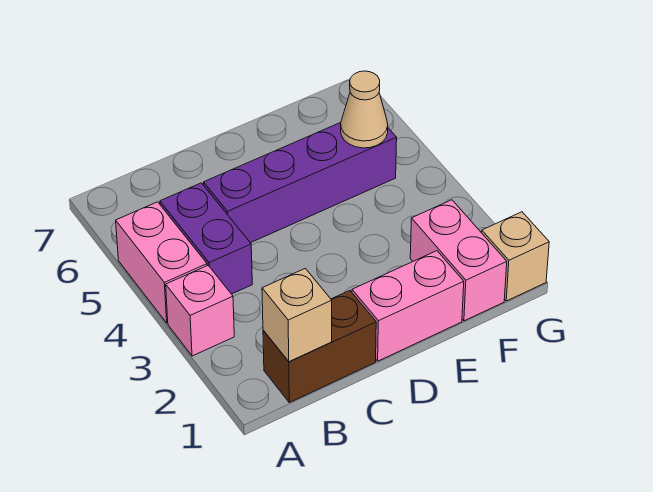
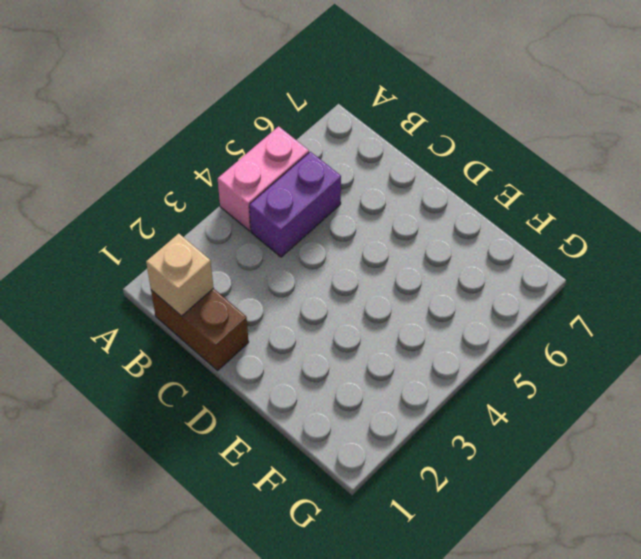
none -> pink brick A3 level 1
none -> purple brick C5:F5 level 1

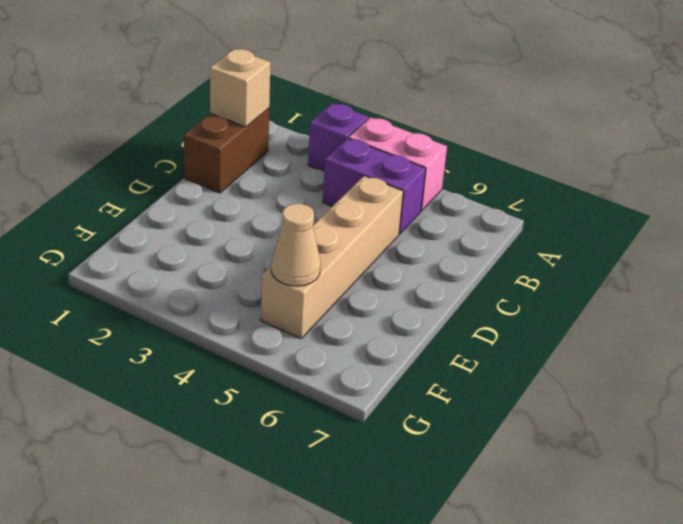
purple brick A3 level 1 -> pink brick A3 level 1
tan brick C5:F5 level 1 -> purple brick C5:F5 level 1
none -> pink brick D1:E1 level 1
none -> pink brick F1:F2 level 1

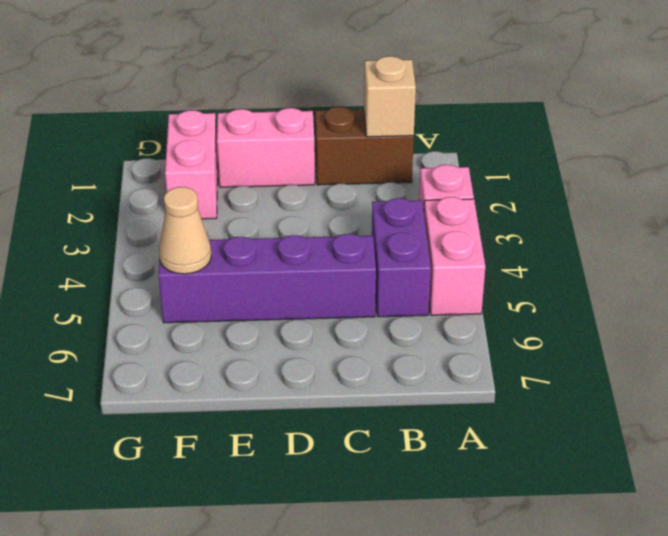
none -> tan brick G1 level 1

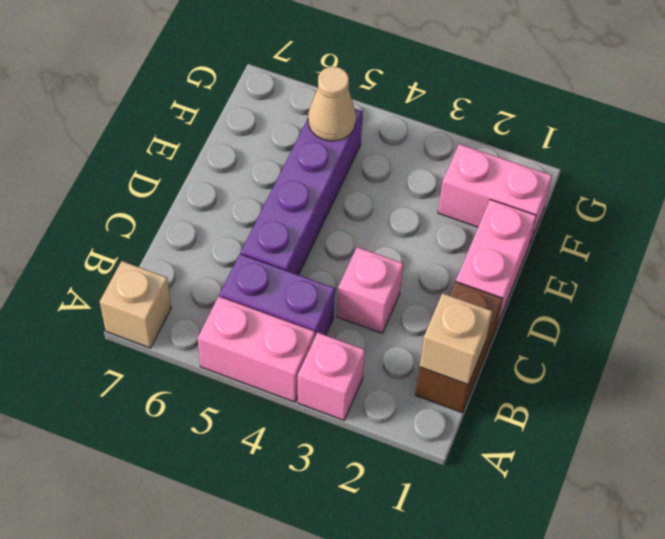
tan brick A7 level 1 -> tan brick G1 level 1
pink brick C3 level 1 -> none

